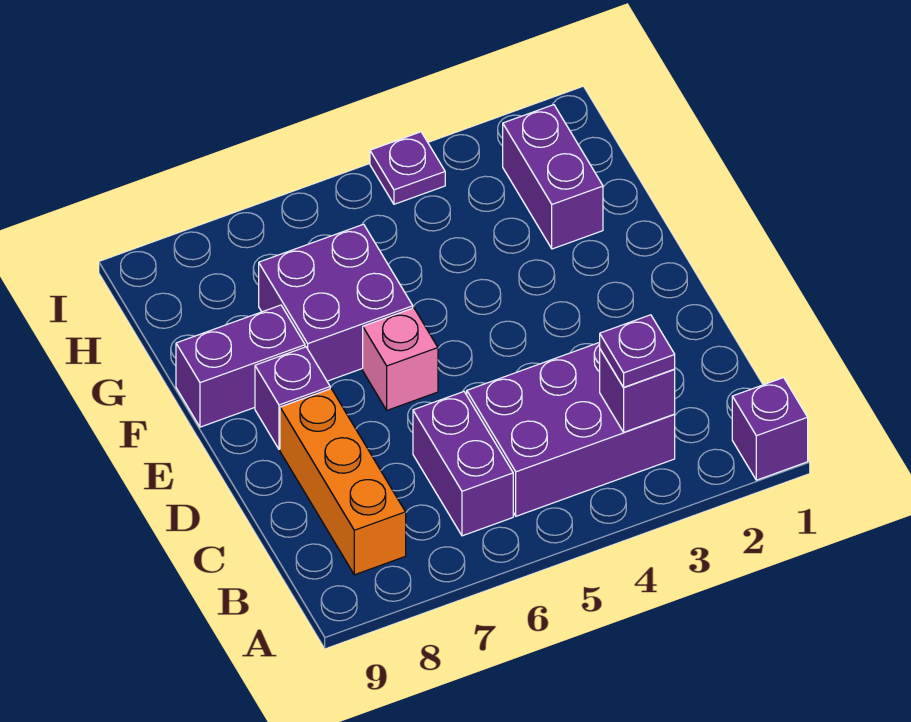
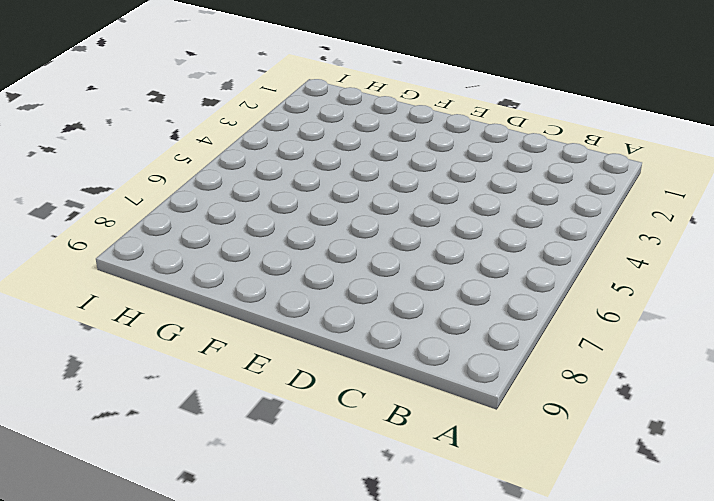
none -> purple brick A1 level 1
none -> purple brick B3:C5 level 1
none -> purple brick B6:C6 level 1

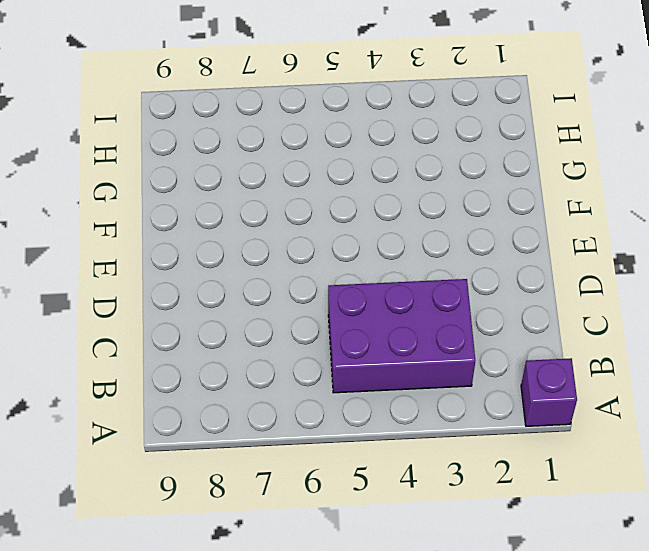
none -> purple brick B6:C6 level 1
none -> orange brick B8:D8 level 1
none -> pink brick E6 level 1

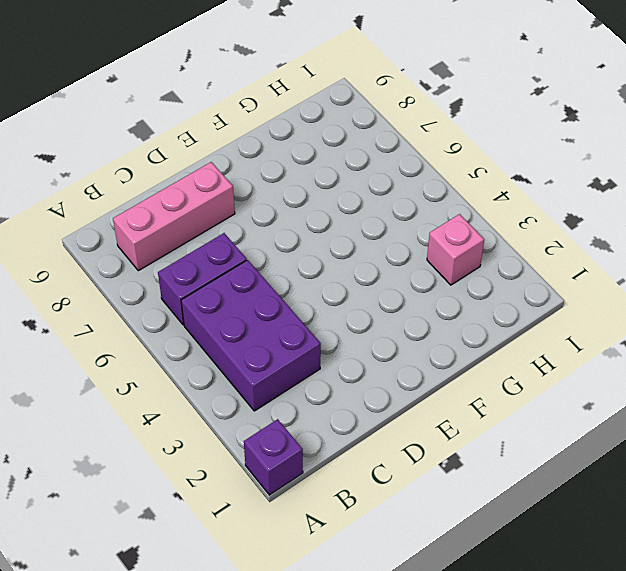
pink brick B8:D8 level 1 -> orange brick B8:D8 level 1
pink brick H3 level 1 -> pink brick E6 level 1
none -> purple brick E8 level 1
none -> purple brick F6:G7 level 1
none -> purple brick F8:F9 level 1

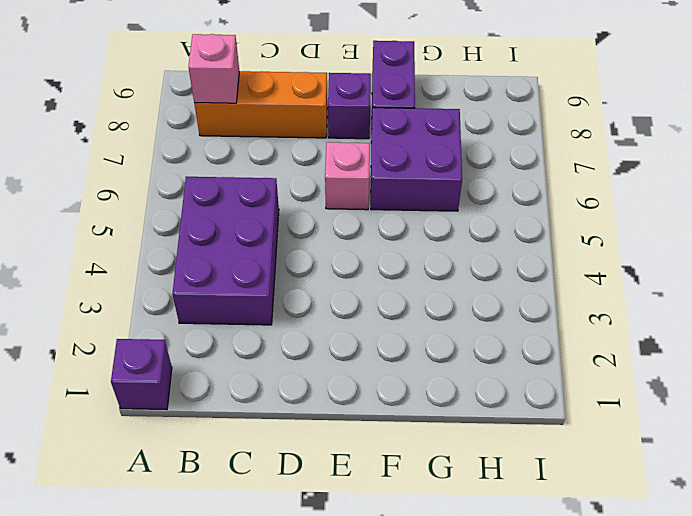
pink brick B8 level 2 -> none
none -> purple brick B6:C6 level 1
none -> purple brick G2:H2 level 1
none -> purple plate I4 level 1

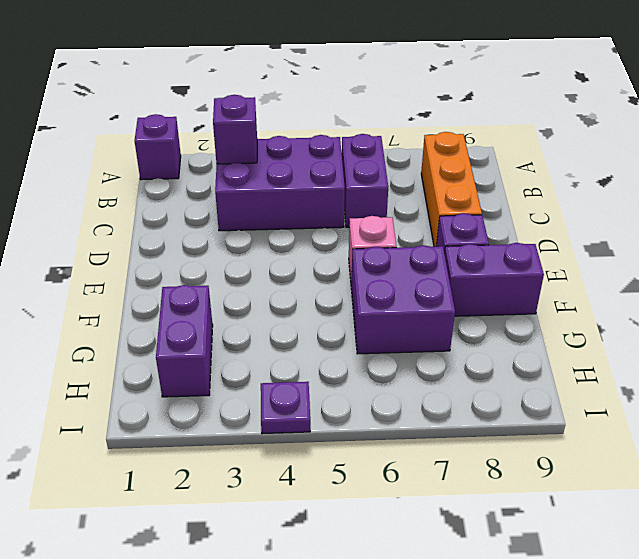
none -> purple plate B3 level 3

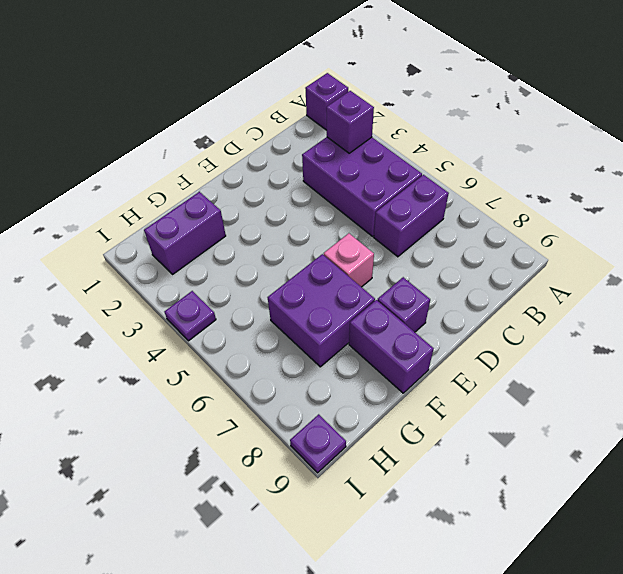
purple plate I9 level 1 -> purple plate B3 level 3
none -> orange brick B8:D8 level 1

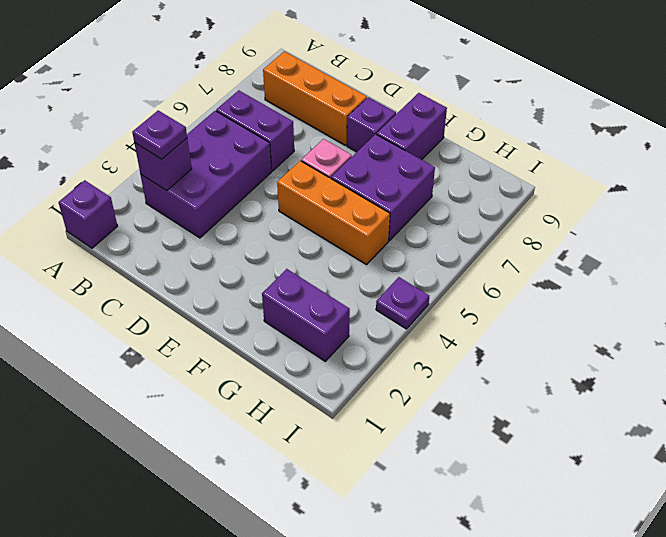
orange brick E5:G5 level 1 -> none

